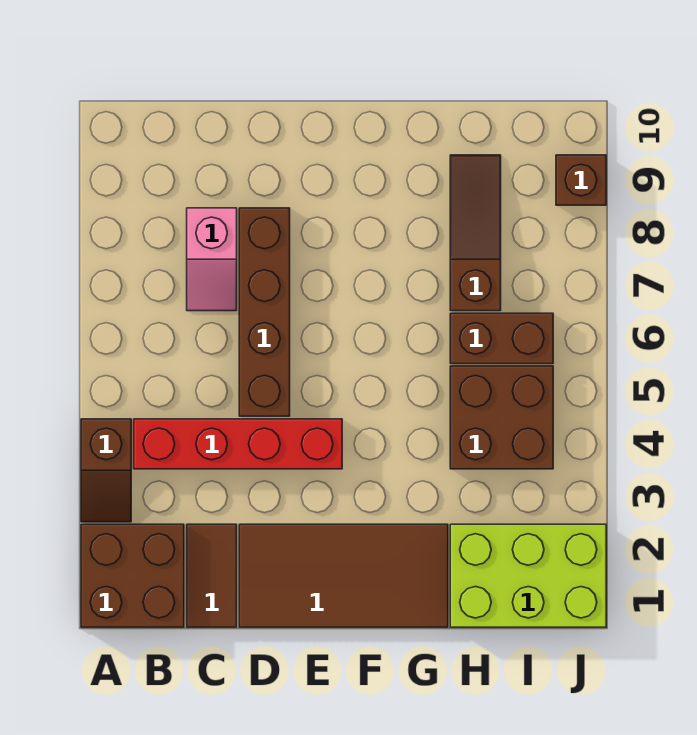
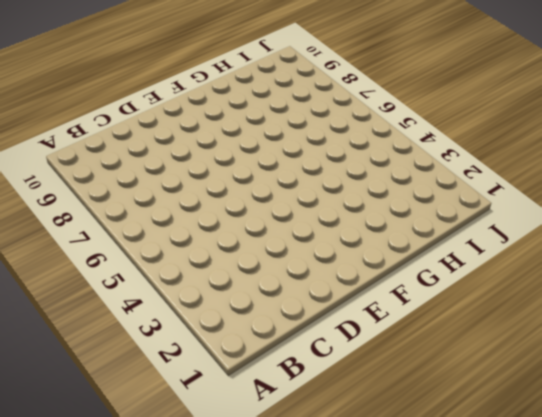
none -> brown brick A1:B2 level 1
none -> brown slope A3:A4 level 1 top 4
none -> red brick B4:E4 level 1

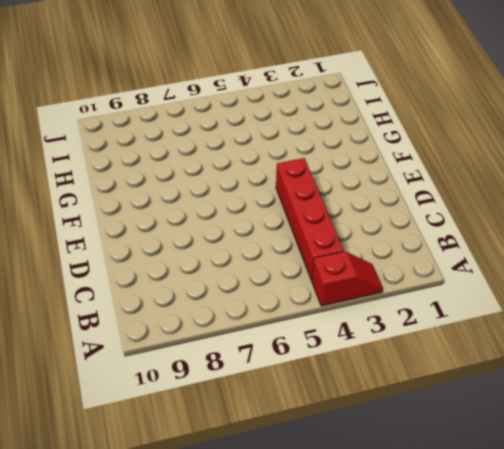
red slope A3:A4 level 1 top 4 -> brown slope A3:A4 level 1 top 4
none -> brown brick A1:B2 level 1
none -> brown tile C1:C2 level 1
none -> pink slope C7:C8 level 1 top 8

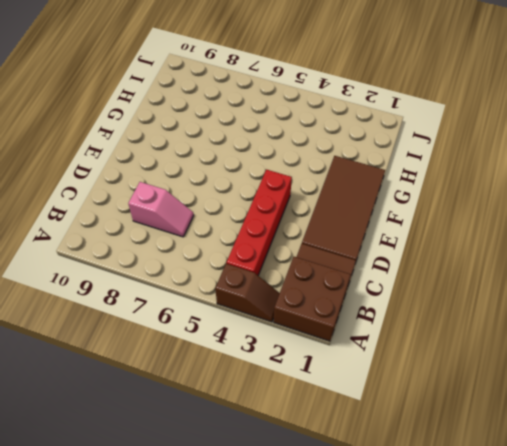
none -> brown brick D5:D8 level 1
none -> lime brick H1:J2 level 1
none -> brown brick H4:I5 level 1

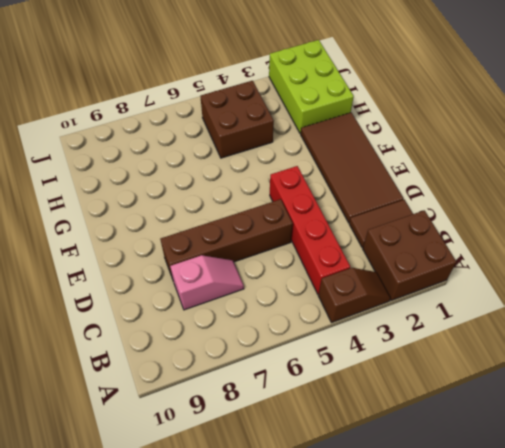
none -> brown brick H6:I6 level 1
none -> brown slope H7:H9 level 1 top 7
none -> brown brick J9 level 1

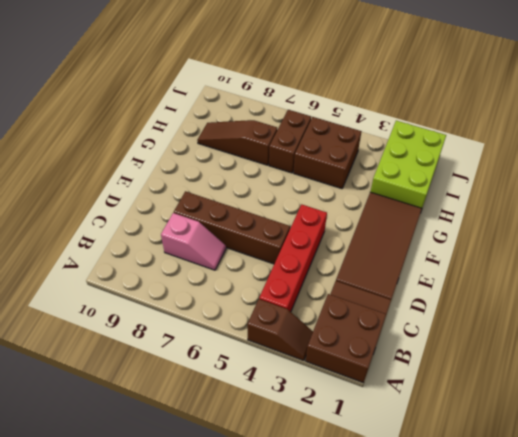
none -> brown brick J9 level 1

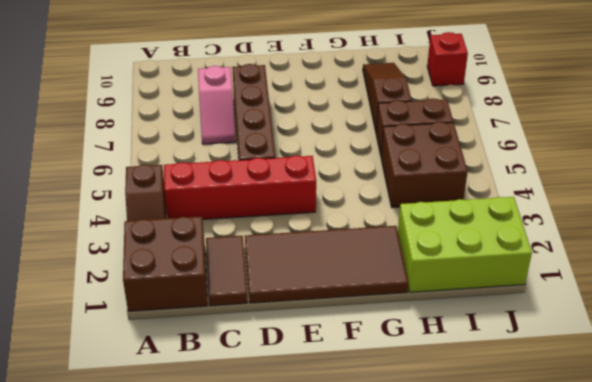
red brick J9 level 1 -> brown brick J9 level 1

